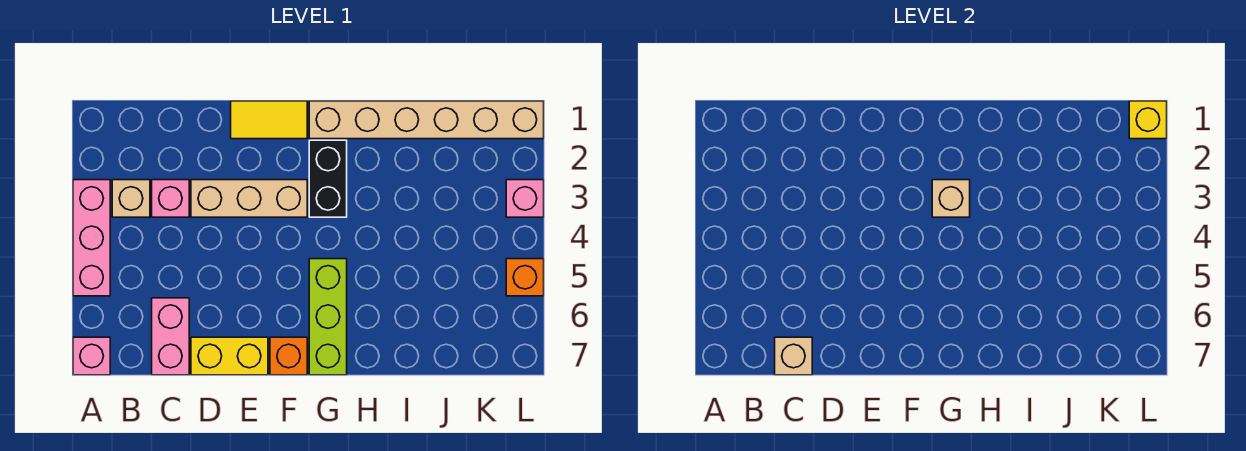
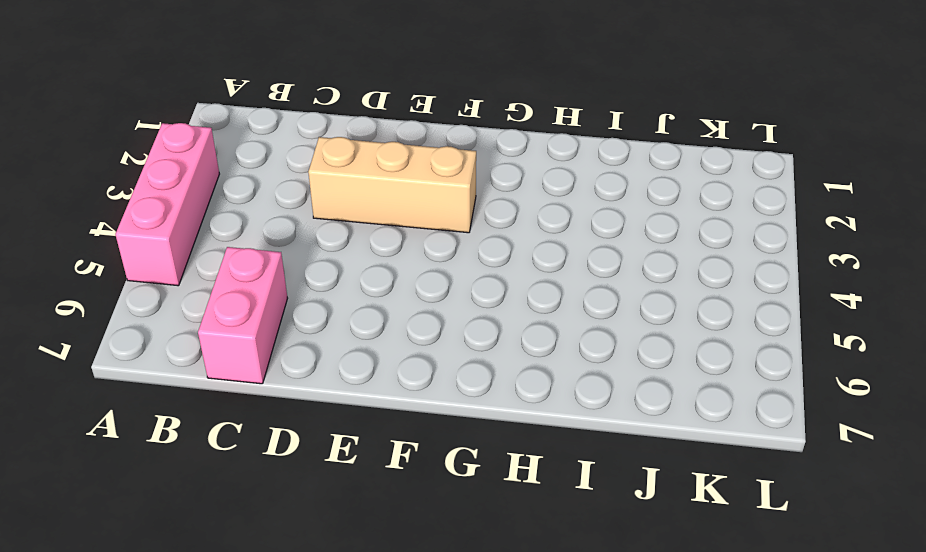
none -> pink brick A7 level 1
none -> tan brick B3 level 1
none -> pink brick C3 level 1

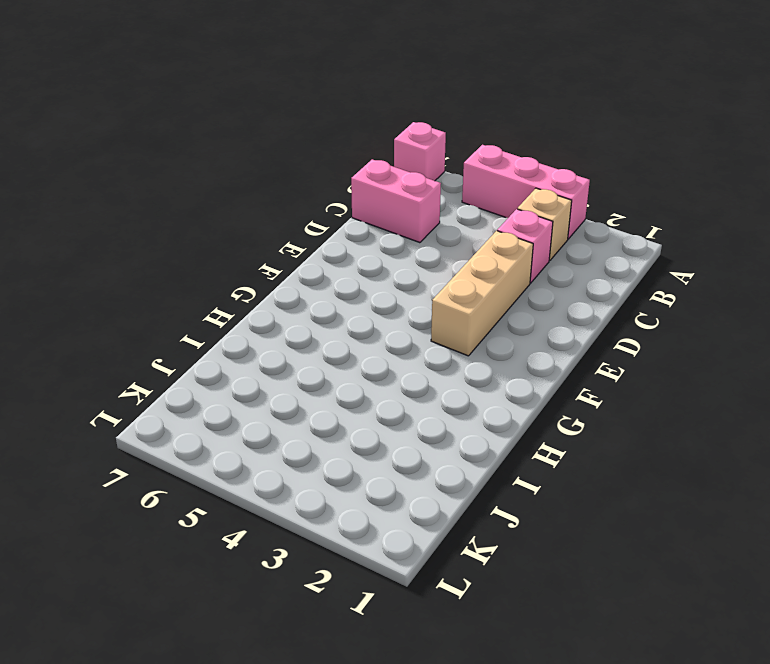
none -> yellow brick D7:E7 level 1
none -> yellow tile E1:F1 level 1
none -> orange brick F7 level 1

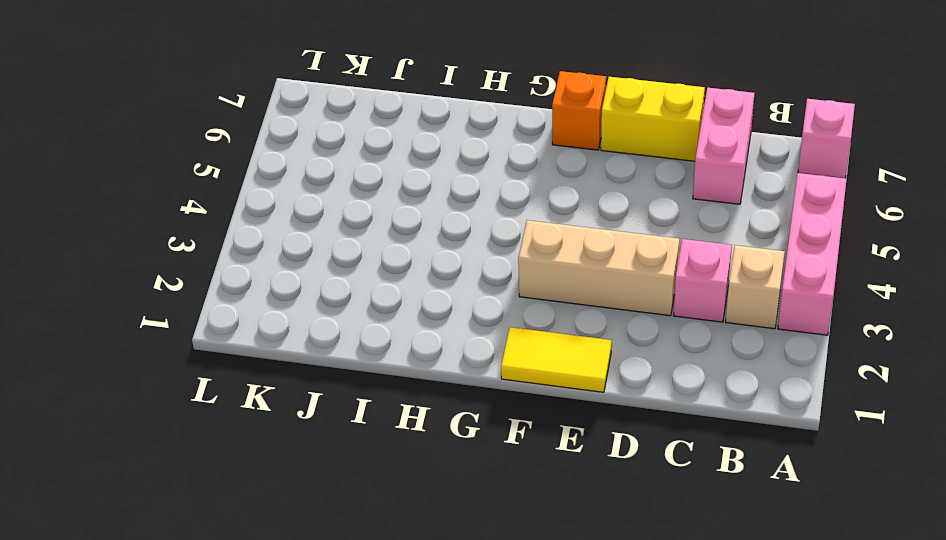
none -> tan brick G1:L1 level 1
none -> black brick G2:G3 level 1
none -> lime brick G5:G7 level 1

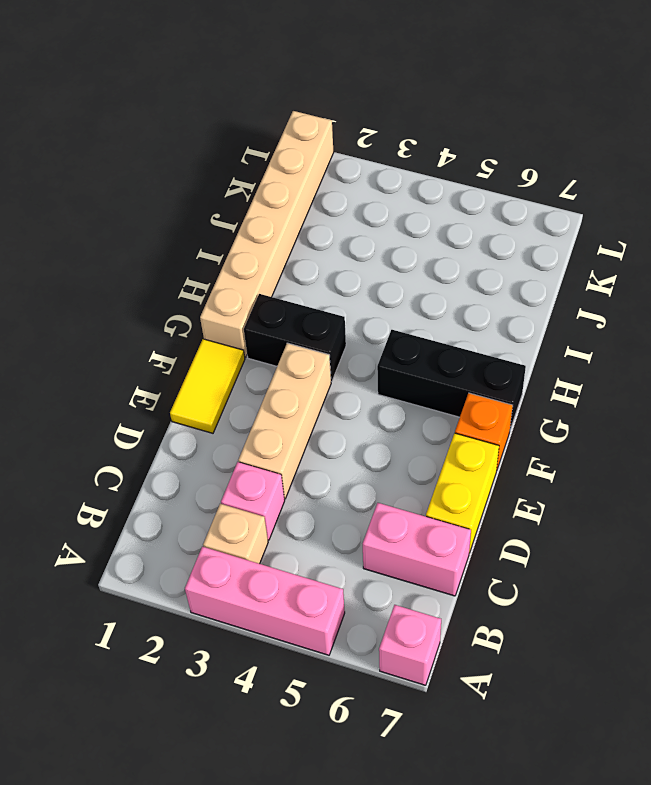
black brick G5:G7 level 1 -> lime brick G5:G7 level 1
none -> pink brick L3 level 1
none -> orange brick L5 level 1
none -> tan brick C7 level 2

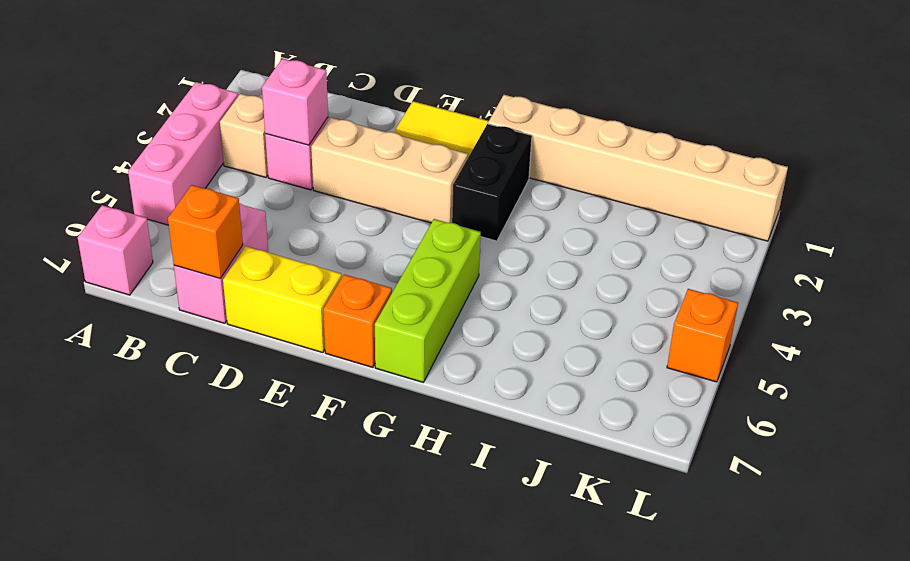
pink brick C3 level 2 -> pink brick L3 level 1
orange brick C7 level 2 -> tan brick C7 level 2
none -> tan brick G3 level 2
none -> yellow brick L1 level 2

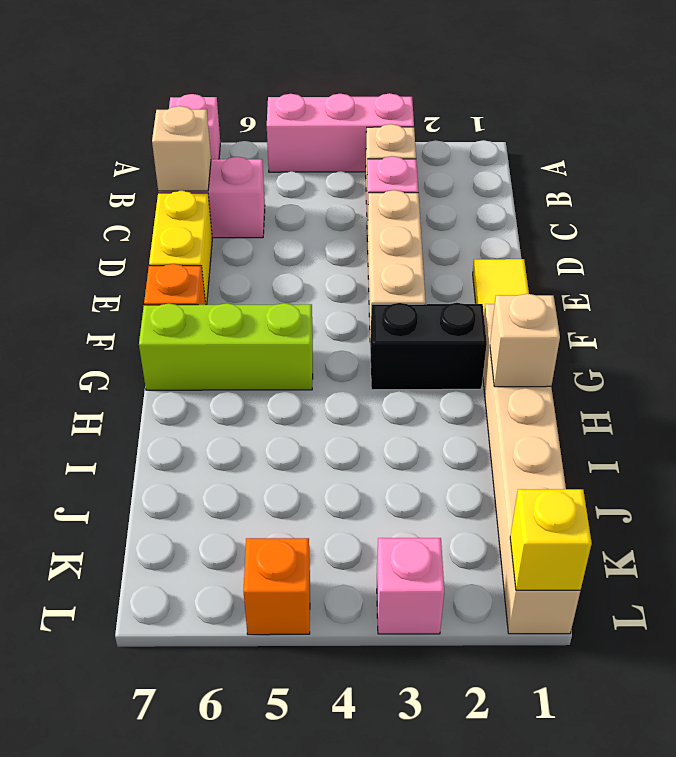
tan brick H1 level 2 -> tan brick G3 level 2

